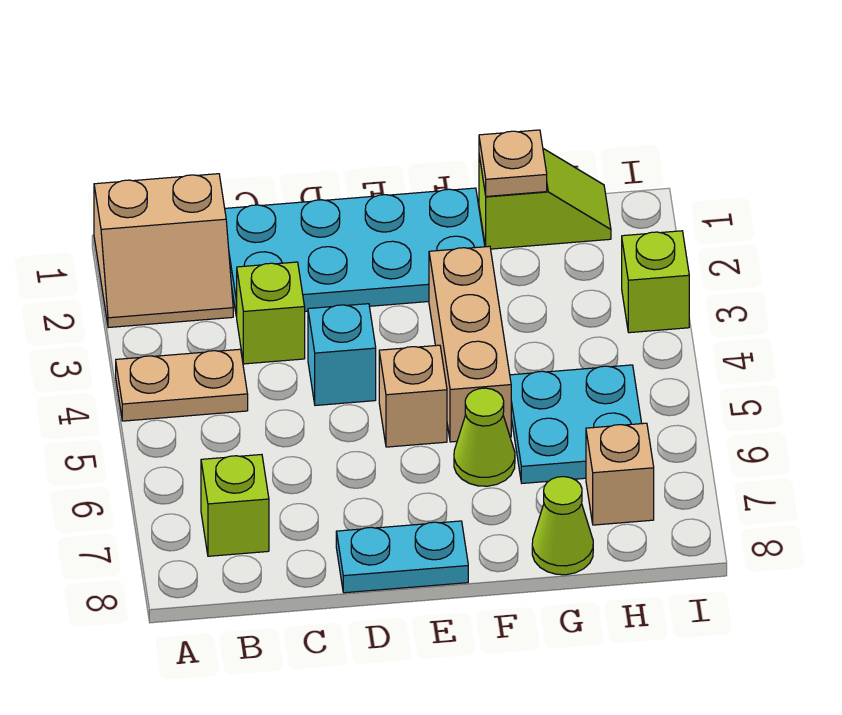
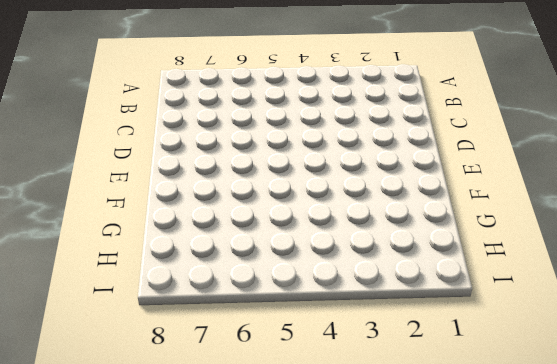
none -> tan slope A1:B2 level 1 top 1
none -> tan plate A4:B4 level 1
none -> lime brick B7 level 1

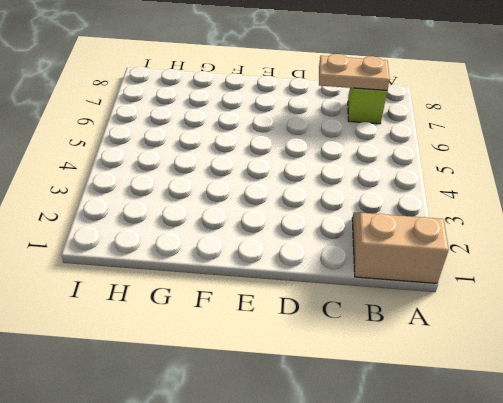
tan plate B7:C7 level 2 -> tan plate A4:B4 level 1
none -> cyan plate C1:F2 level 1
none -> lime brick C3 level 1
none -> cyan brick D4 level 1

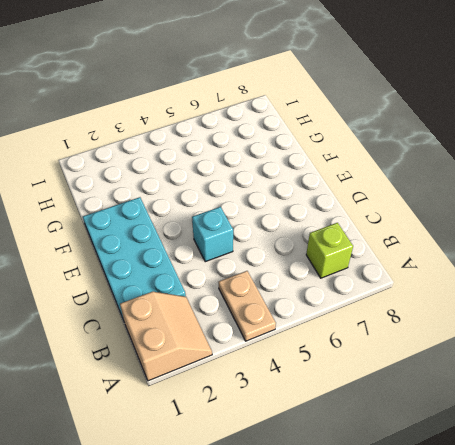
none -> lime brick C3 level 1
none -> cyan plate D8:E8 level 1
none -> tan brick E5 level 1

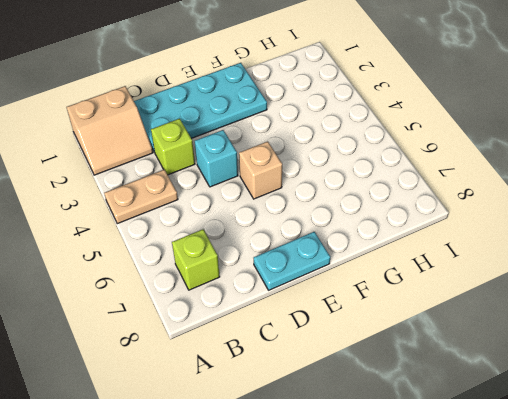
none -> tan brick F3:F5 level 1
none -> lime cone F6 level 1
none -> lime slope G1:H1 level 1 top G

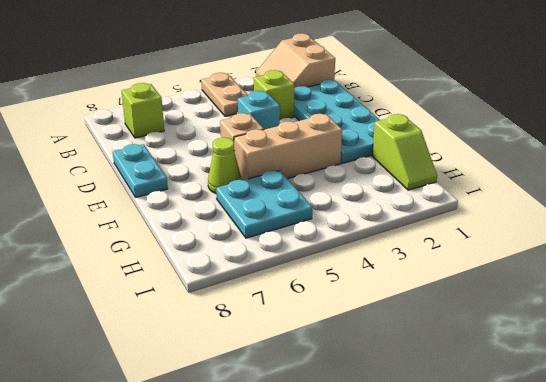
none -> lime cone G8 level 1
none -> tan brick H7 level 1
none -> lime brick I3 level 1

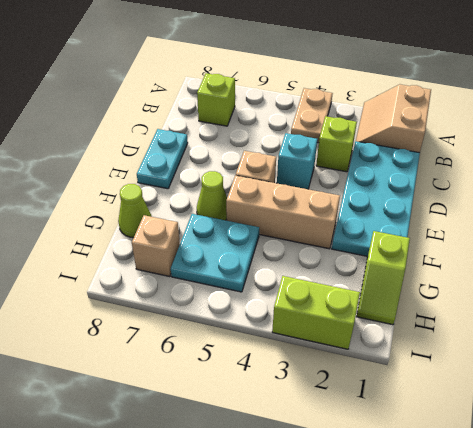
lime brick I2:I3 level 1 -> lime brick I3 level 1
none -> tan plate G1 level 2

